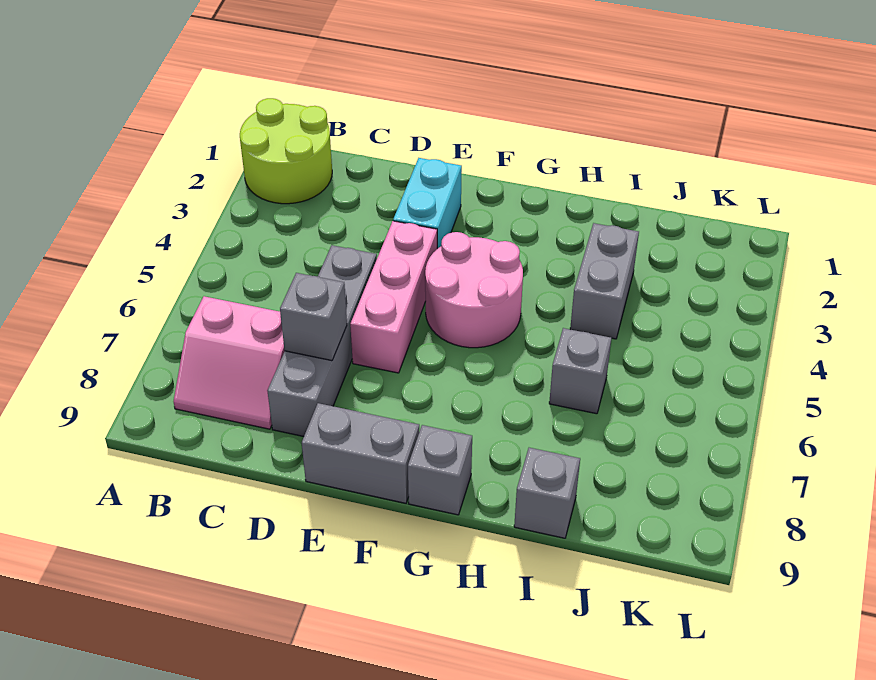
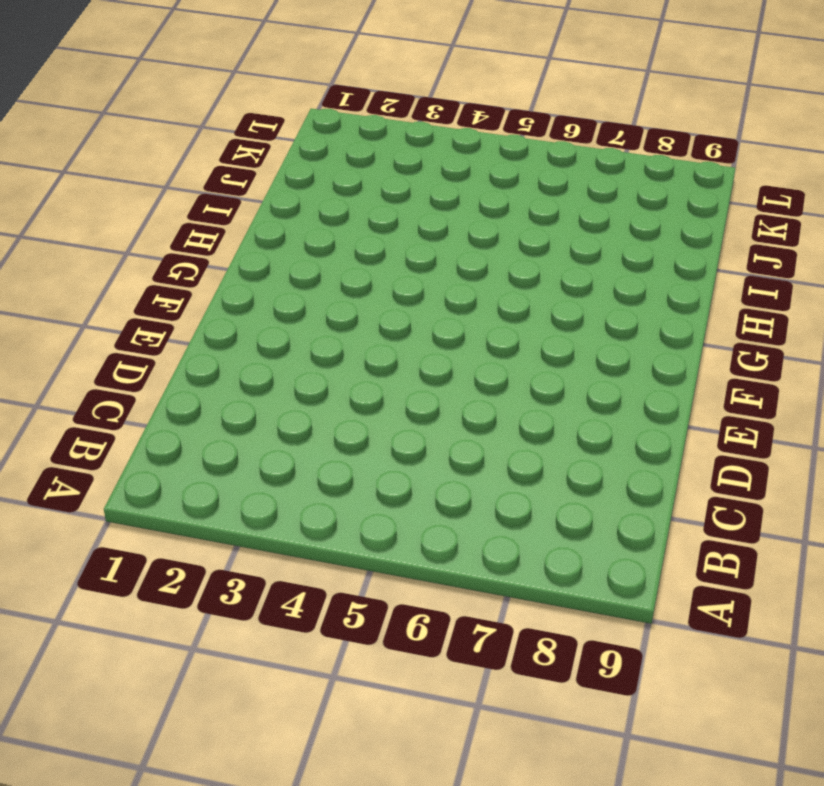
none -> lime round brick A1:B2 level 1
none -> pink slope B7:C8 level 1 top 7
none -> grey brick D5:D8 level 1

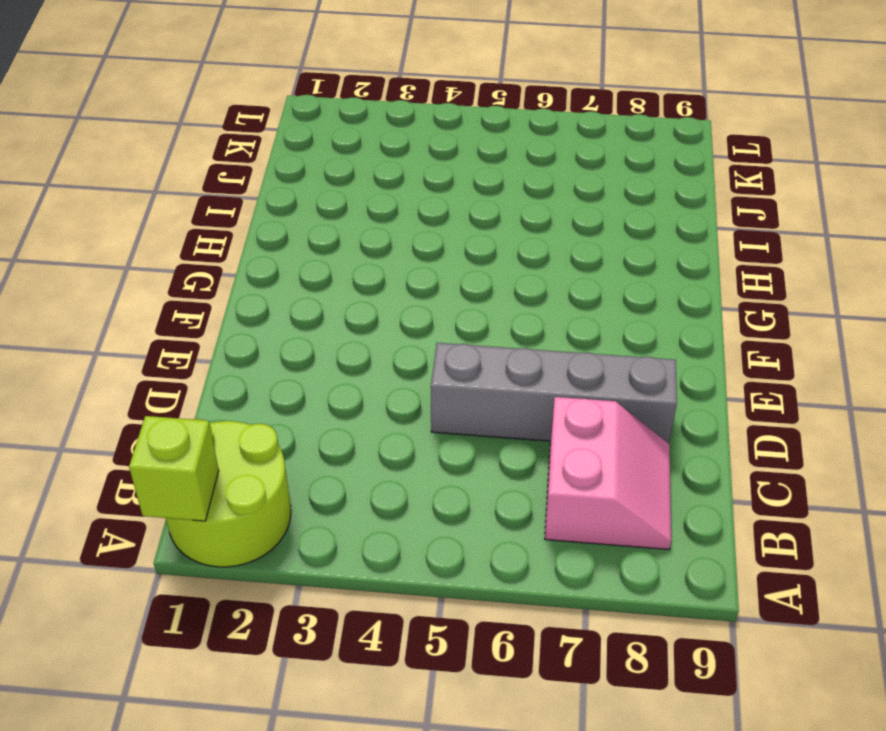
lime brick A1 level 2 -> none
none -> cyan brick E2:E3 level 1
none -> pink brick E4:E6 level 1
none -> grey brick E9:F9 level 1

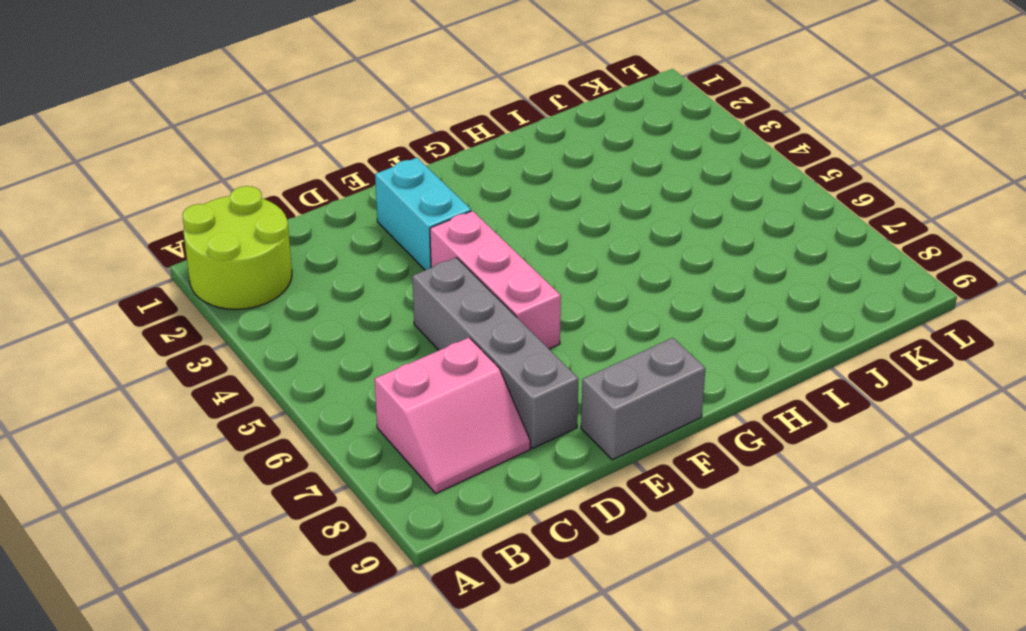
none -> pink round brick F4:G5 level 1
none -> grey brick G9 level 1
none -> grey brick I3:I4 level 1

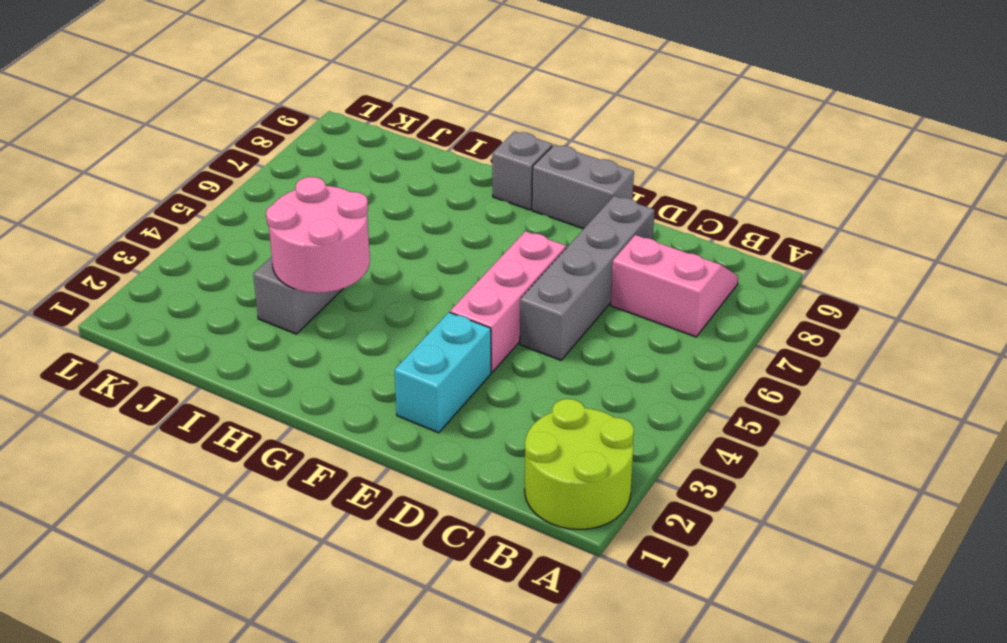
pink round brick H3:I4 level 2 -> pink round brick F4:G5 level 1
none -> grey brick I6 level 1
none -> grey brick I9 level 1
none -> grey brick D7 level 2

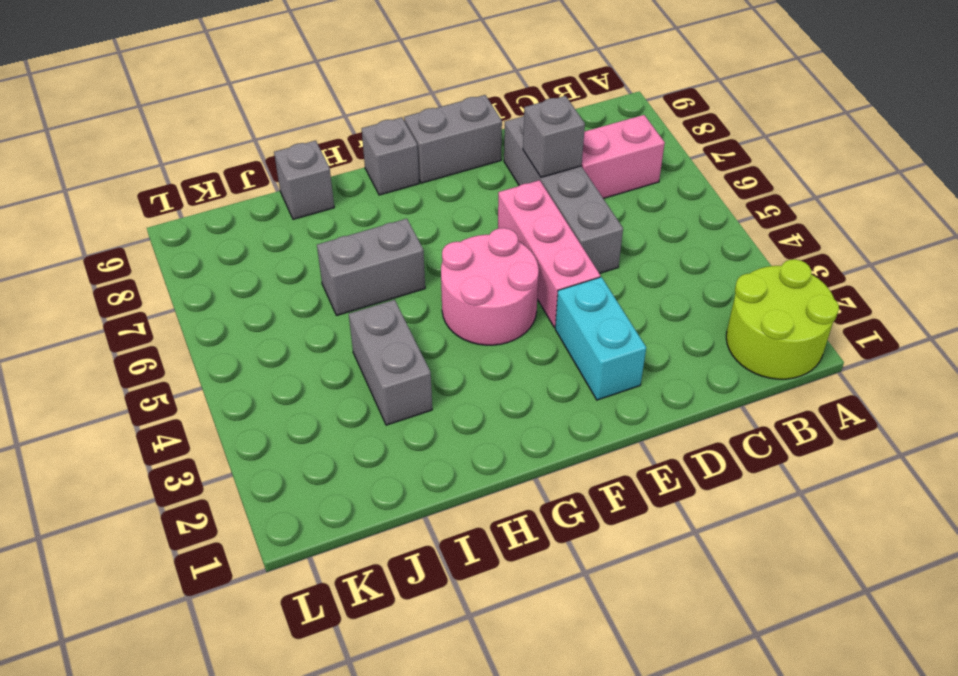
grey brick H6:I6 level 1 -> grey brick I6 level 1

